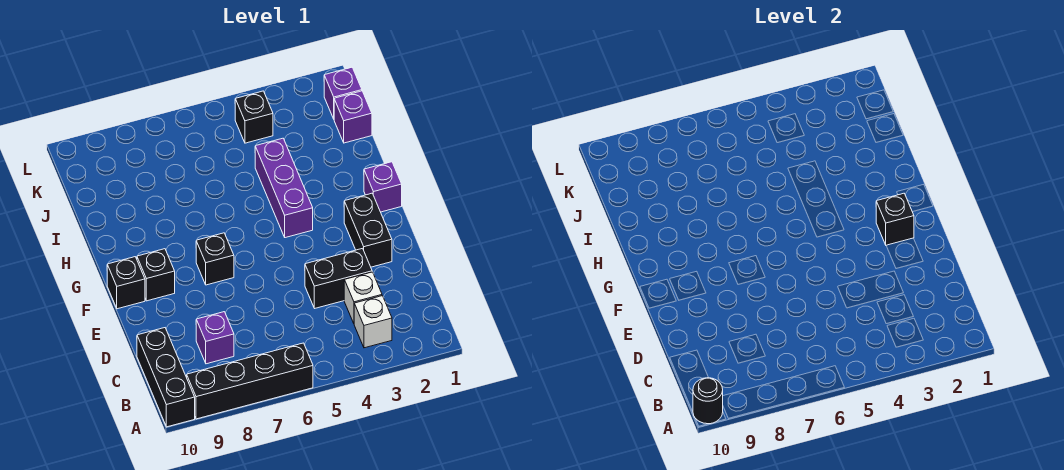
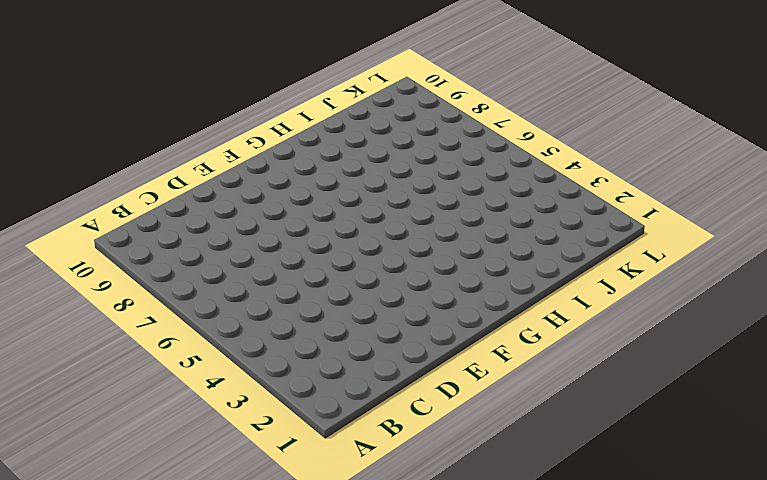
none -> black brick A6:A9 level 1
none -> black brick A10:C10 level 1
none -> white brick B3 level 1

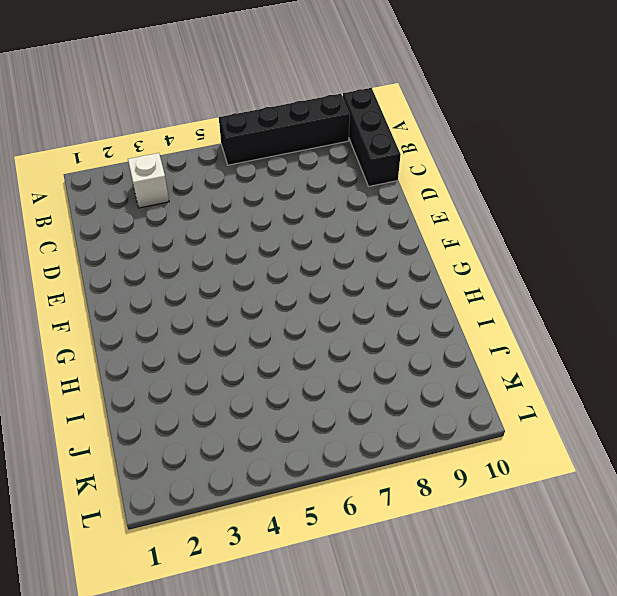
none -> white brick C3 level 1
none -> purple brick C8 level 1
none -> black brick D3:D4 level 1

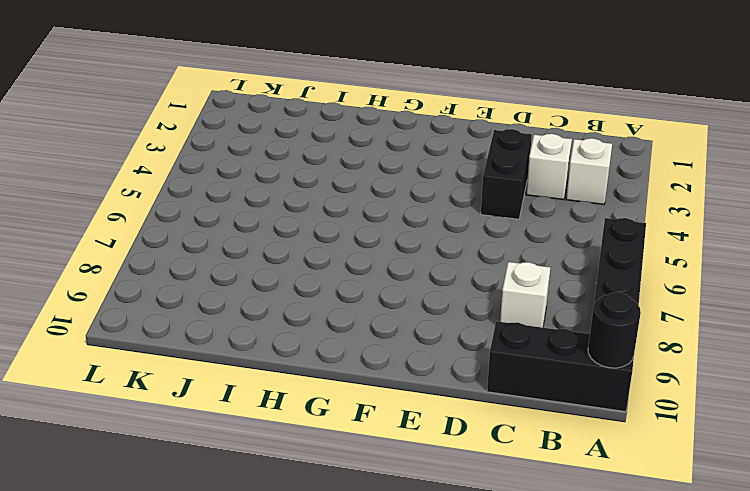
white brick C8 level 1 -> purple brick C8 level 1
none -> black brick E2:F2 level 1
none -> black brick F7 level 1
none -> black brick F9 level 1

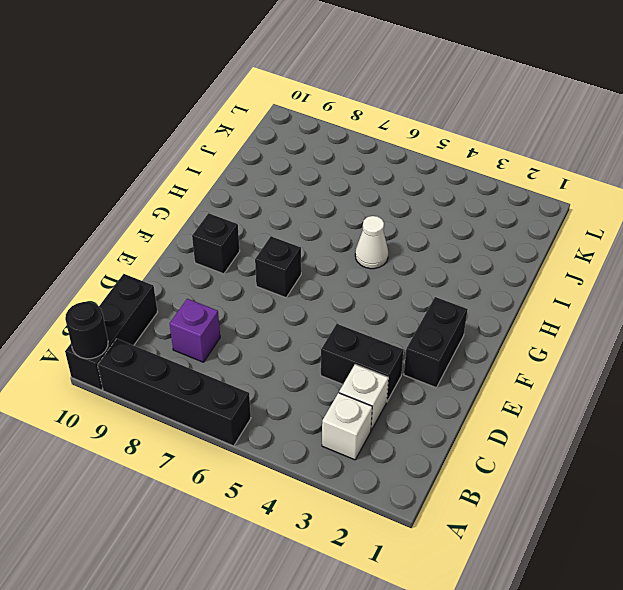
white cone H5 level 1 -> none
none -> black brick F10 level 1
none -> purple brick G1 level 1
none -> purple brick G4:I4 level 1

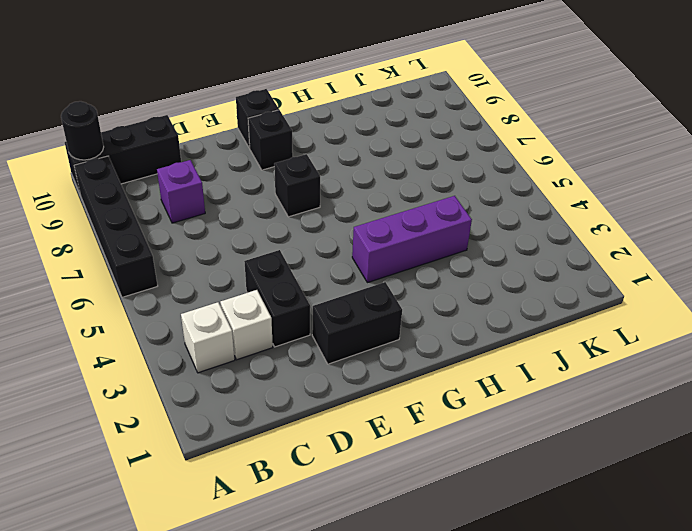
none -> purple brick G1 level 1
none -> purple brick J1 level 1
none -> purple brick K1 level 1

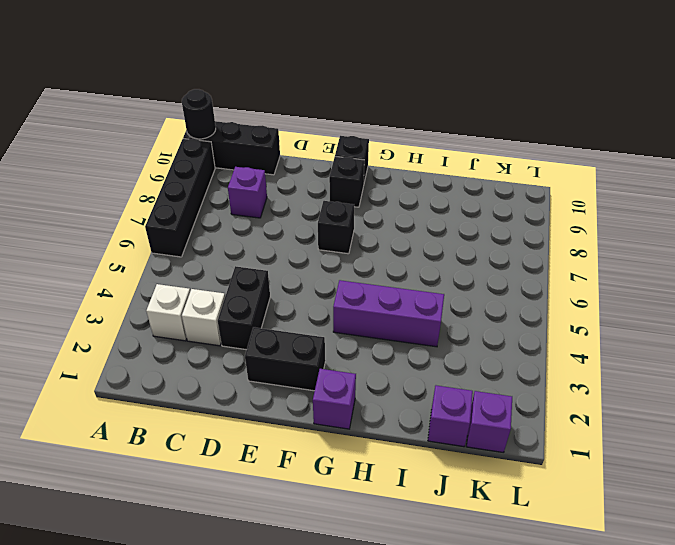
none -> black brick K4 level 1
none -> black brick F2 level 2

